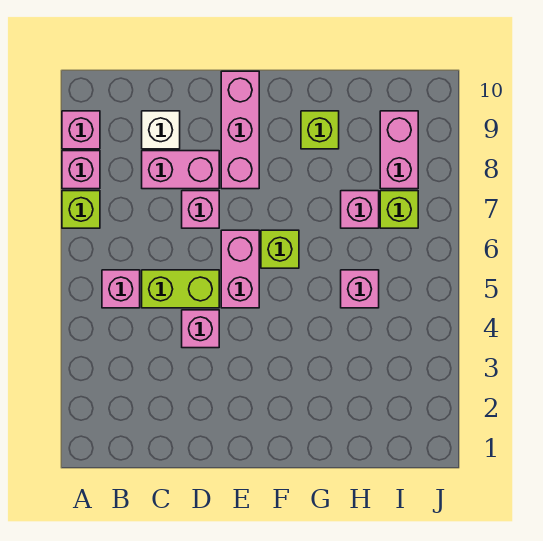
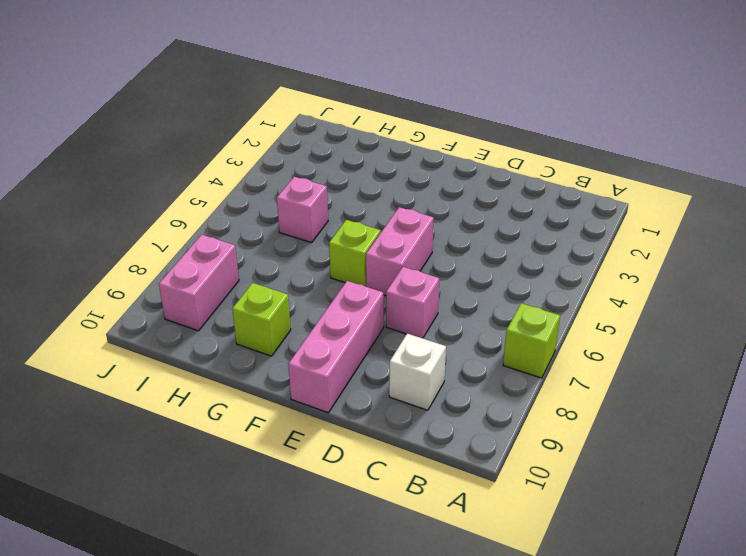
none -> pink brick A8 level 1
none -> pink brick A9 level 1
none -> pink brick B5 level 1

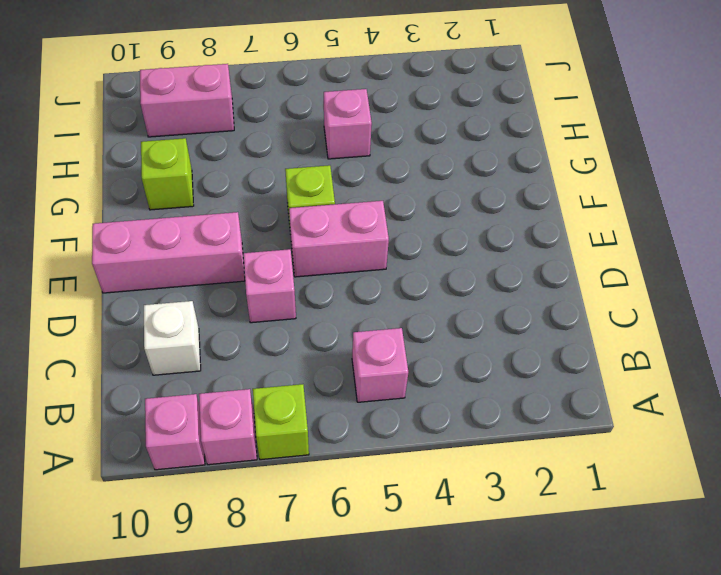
none -> lime brick C5:D5 level 1
none -> pink brick C8:D8 level 1
none -> pink brick D4 level 1

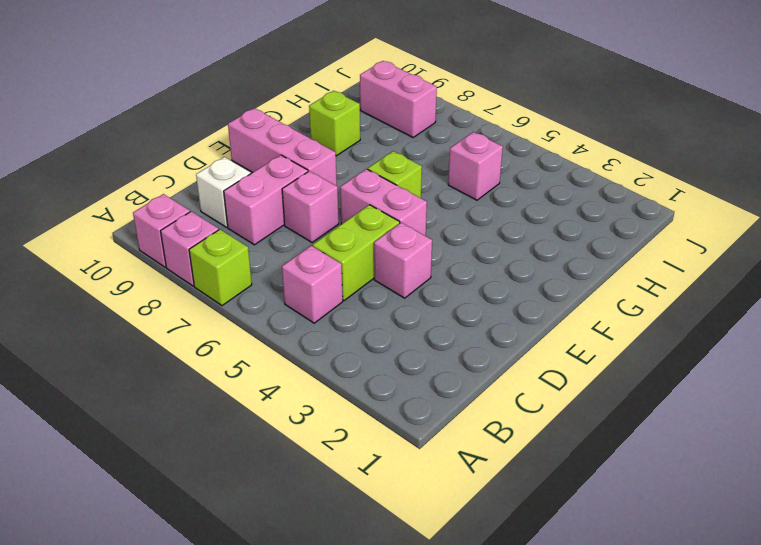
none -> pink brick H7 level 1
none -> lime brick I7 level 1

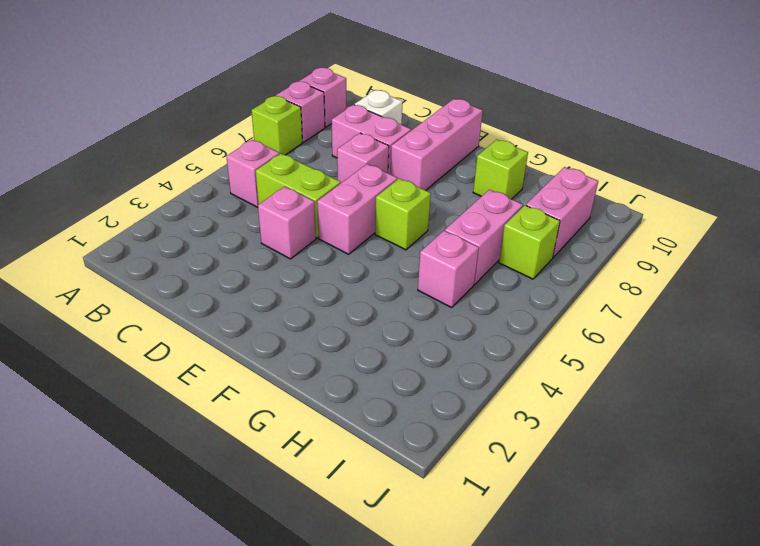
pink brick H6:H7 level 1 -> pink brick H7 level 1

